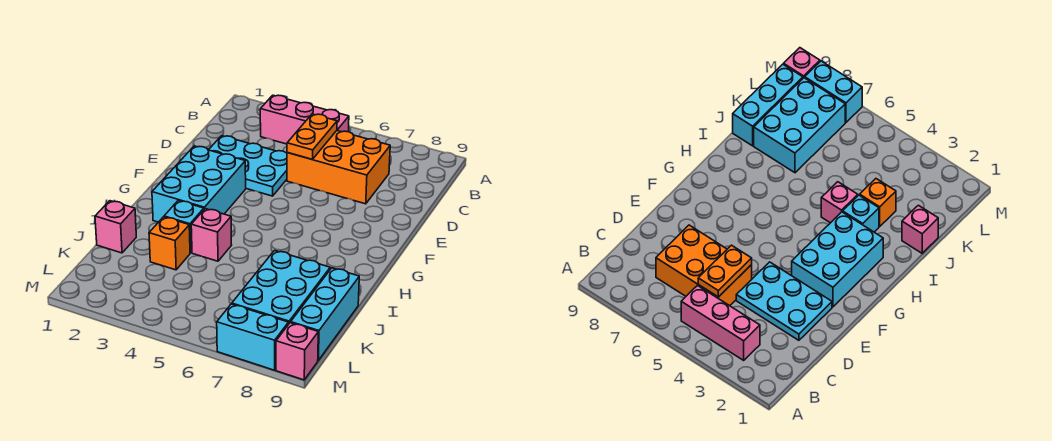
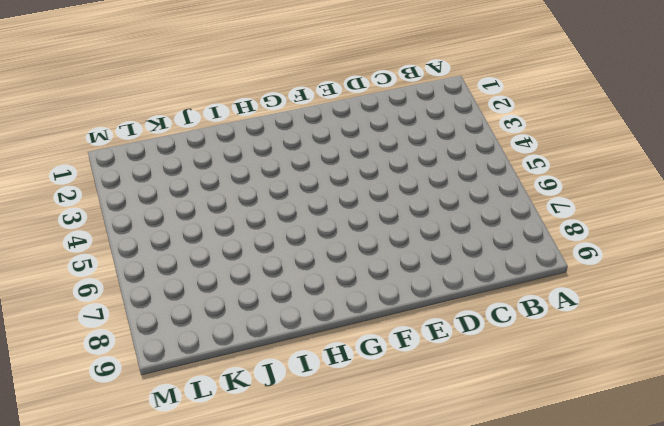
none -> pink brick B3:B5 level 1
none -> orange brick C5:D7 level 1
none -> cyan plate D2:E4 level 1

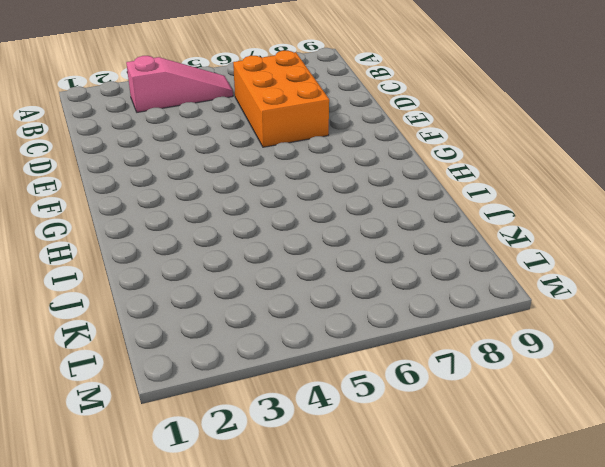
pink slope B3:B5 level 1 top 3 -> pink brick B3:B5 level 1
orange brick C6:E7 level 1 -> orange brick C5:D7 level 1
none -> cyan plate D2:E4 level 1
none -> cyan brick F2:H3 level 1
none -> cyan brick I3 level 1

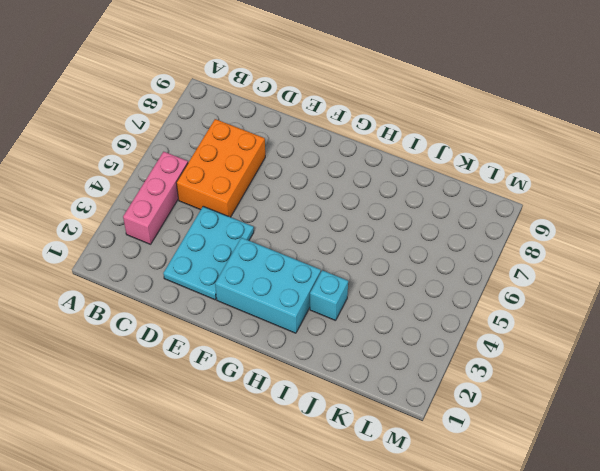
none -> pink brick I4 level 1
none -> pink brick J1 level 1
none -> orange brick J3 level 1

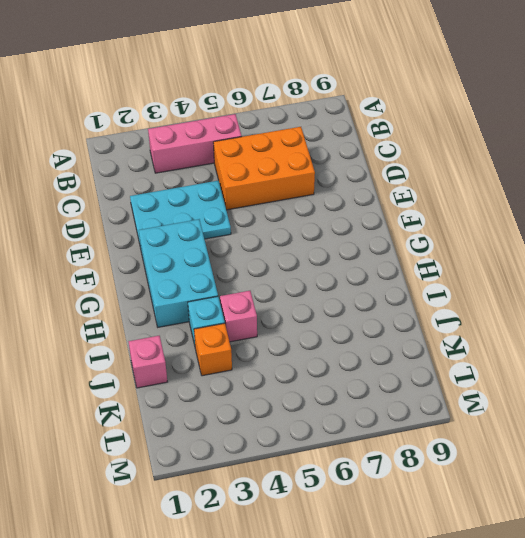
none -> cyan brick J7:L8 level 1
none -> cyan brick J9:L9 level 1
none -> cyan brick M7:M8 level 1

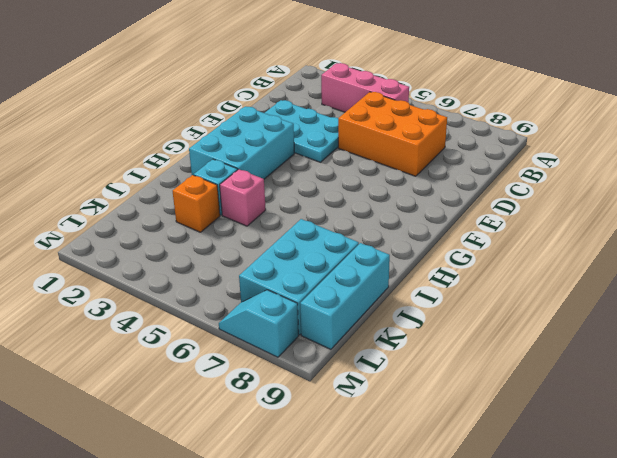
cyan slope M7:M8 level 1 top 8 -> cyan brick M7:M8 level 1
none -> pink brick J1 level 1
none -> pink brick M9 level 1
none -> orange plate C5:D5 level 2

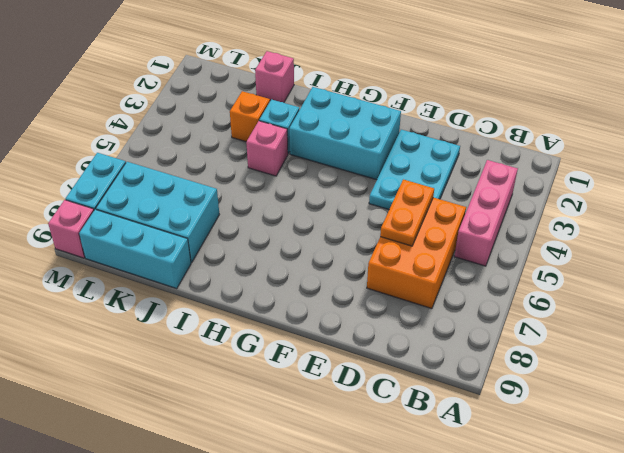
orange plate D5:D6 level 2 -> orange plate C5:D5 level 2

